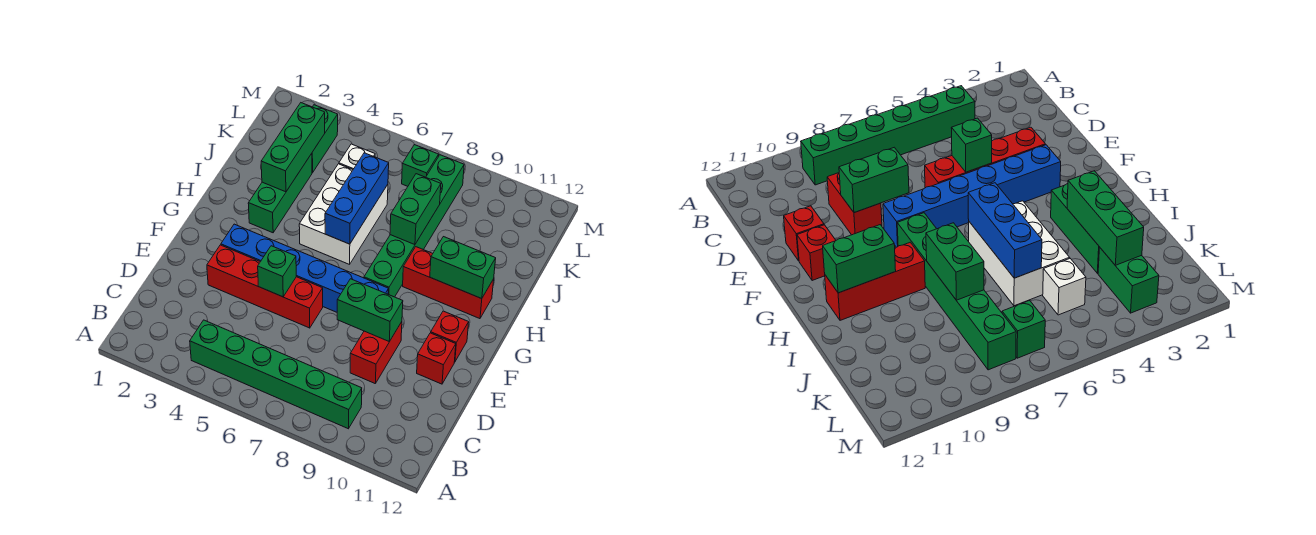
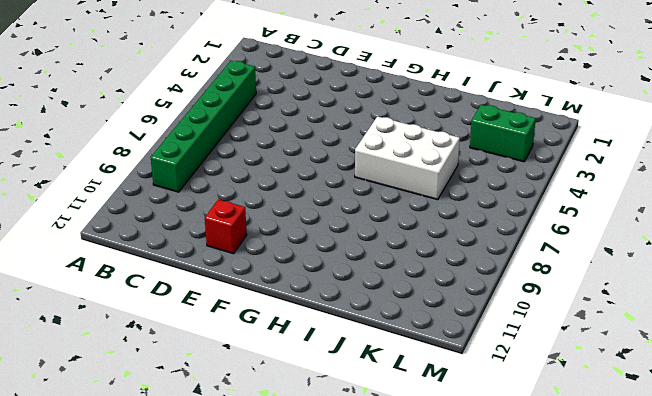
none -> red brick D9:E9 level 1
none -> red brick E3:E6 level 1
none -> blue brick F3:F8 level 1

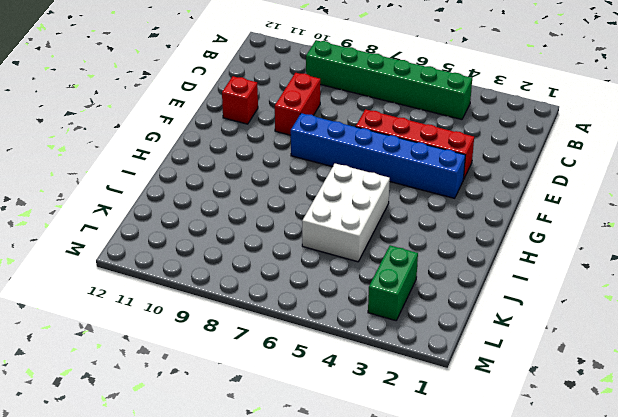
none -> red brick F11 level 1
none -> green brick G8:L8 level 1
none -> green brick H3:J3 level 1

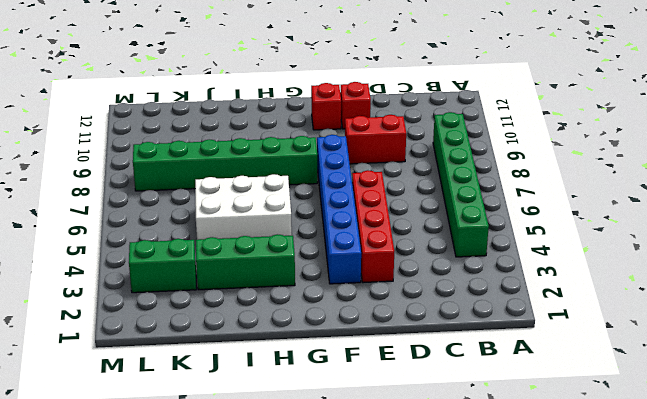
none -> red brick H9:H11 level 1
none -> white brick K5 level 1
none -> green brick L7 level 1

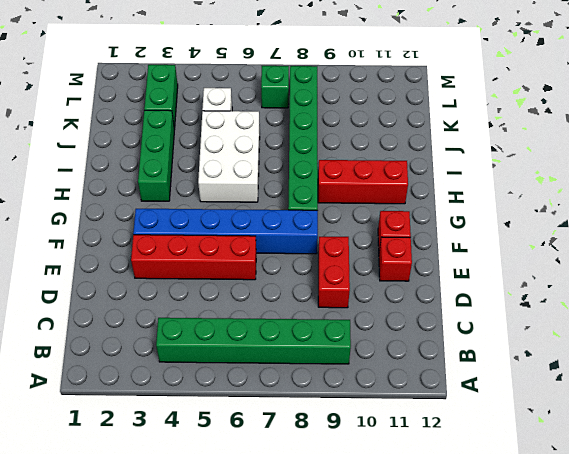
none -> green brick E5 level 2
none -> green brick E8:E9 level 2
none -> blue brick H6:J6 level 2

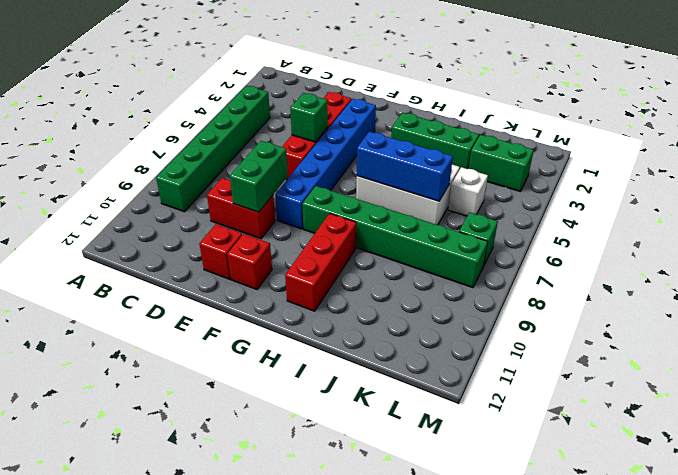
none -> green brick H10:H11 level 2
none -> green brick I3:K3 level 2
none -> green brick I8:J8 level 2

